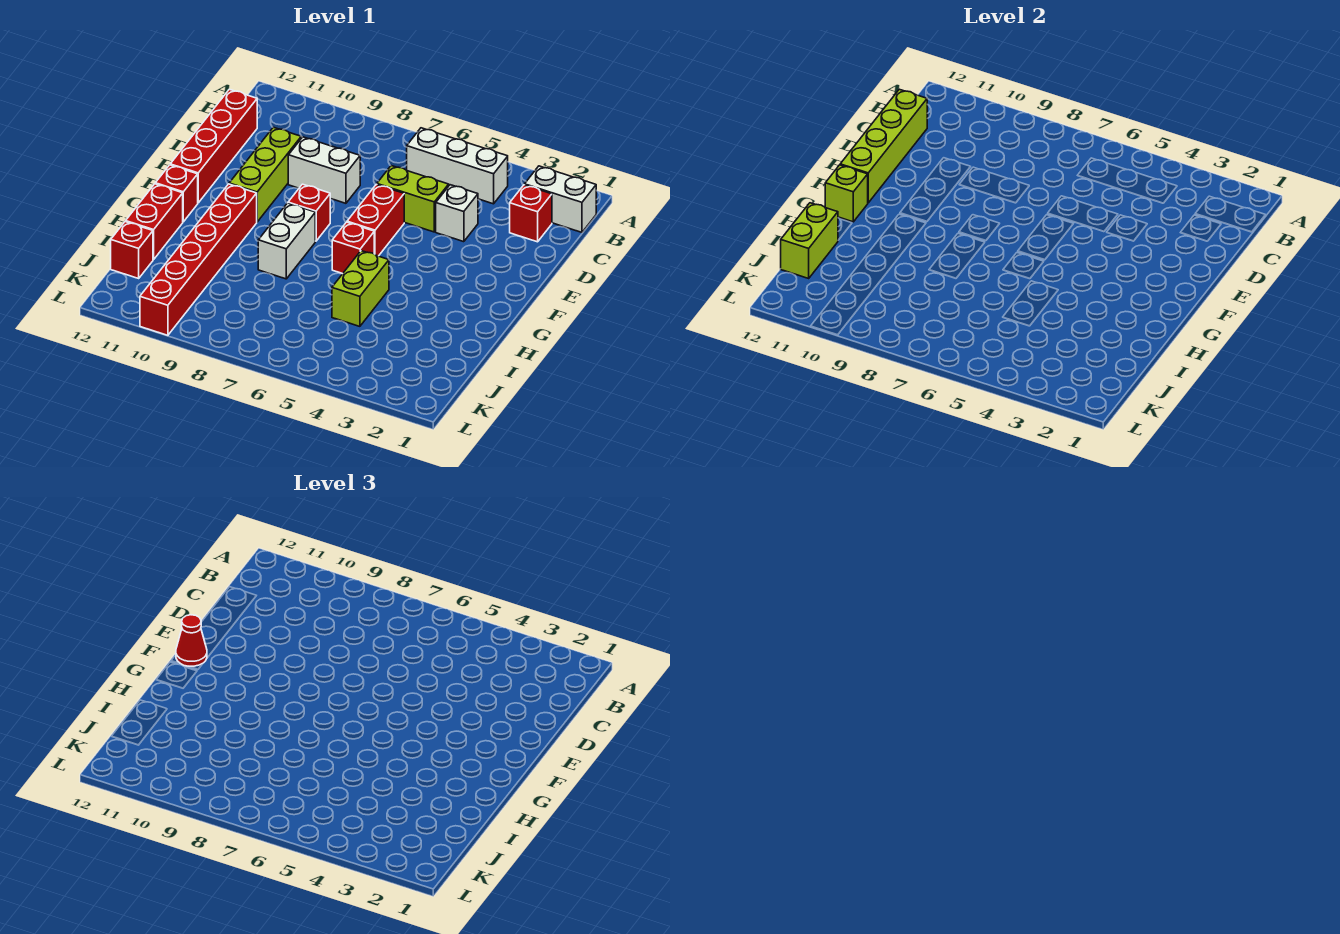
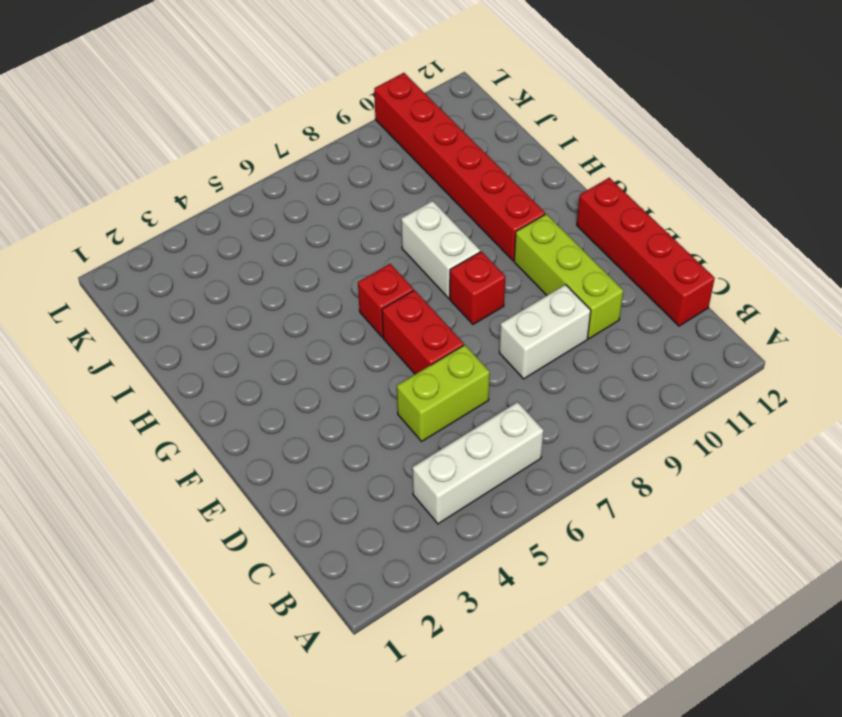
none -> white brick B1:B2 level 1
none -> red brick C2 level 1
none -> white brick D4 level 1

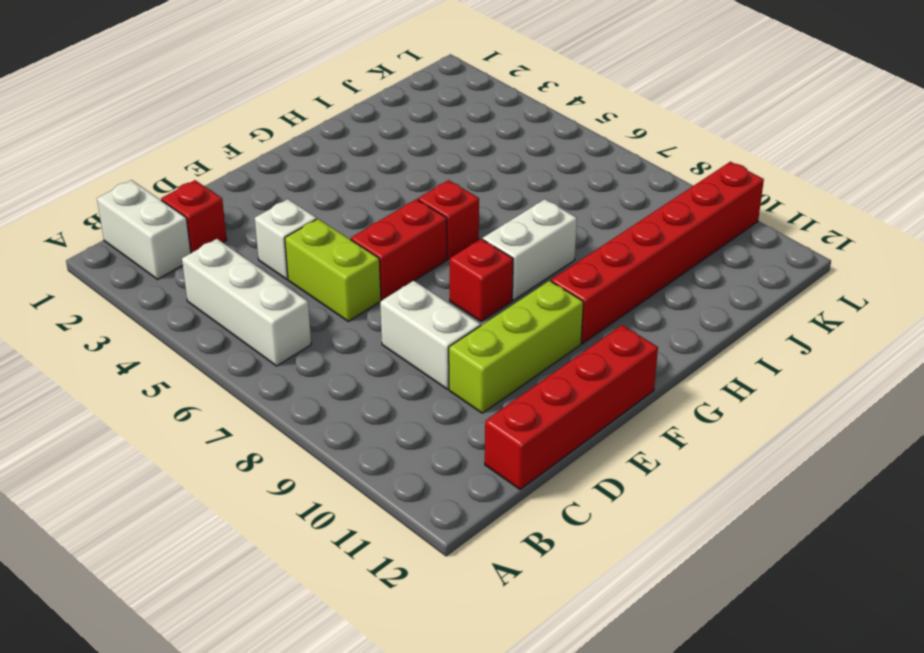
none -> red brick G12 level 1
none -> lime brick H5:I5 level 1
none -> red brick H12:I12 level 1

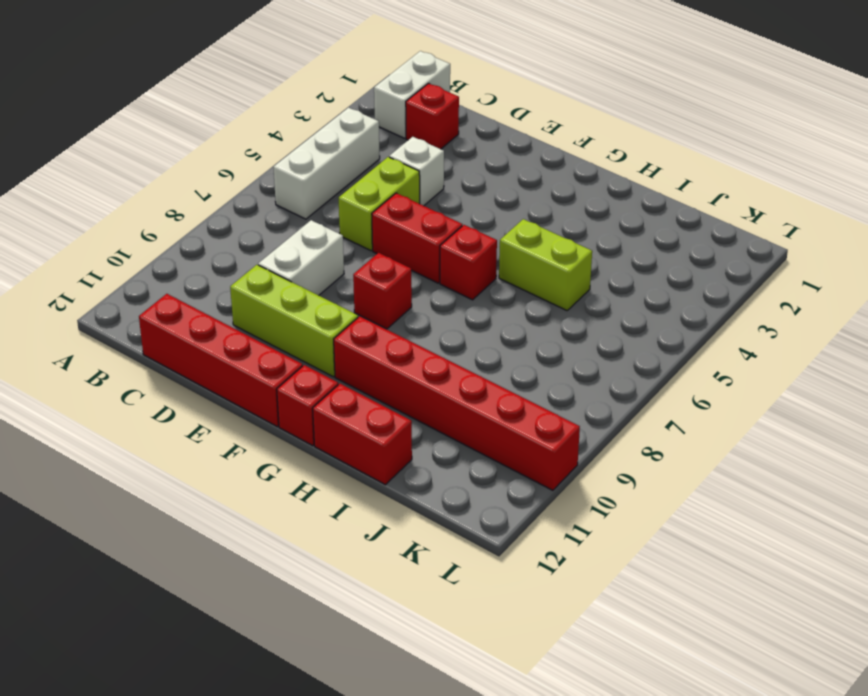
none -> white brick G8:H8 level 1
none -> red brick J12 level 1
none -> lime brick C12:F12 level 2

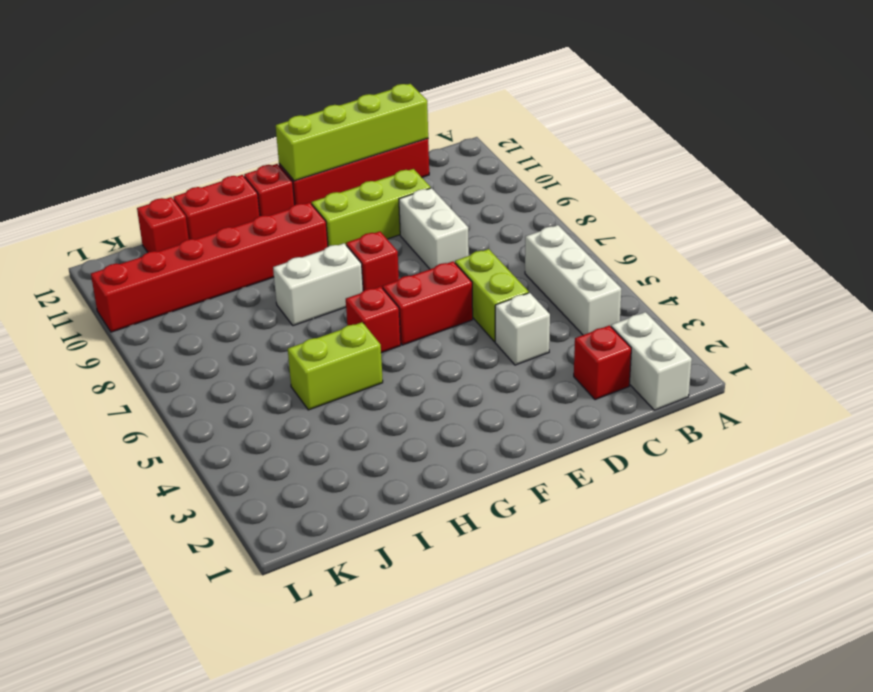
none -> lime brick G12 level 2
none -> lime brick I12:J12 level 2
none -> red cone F12 level 3

